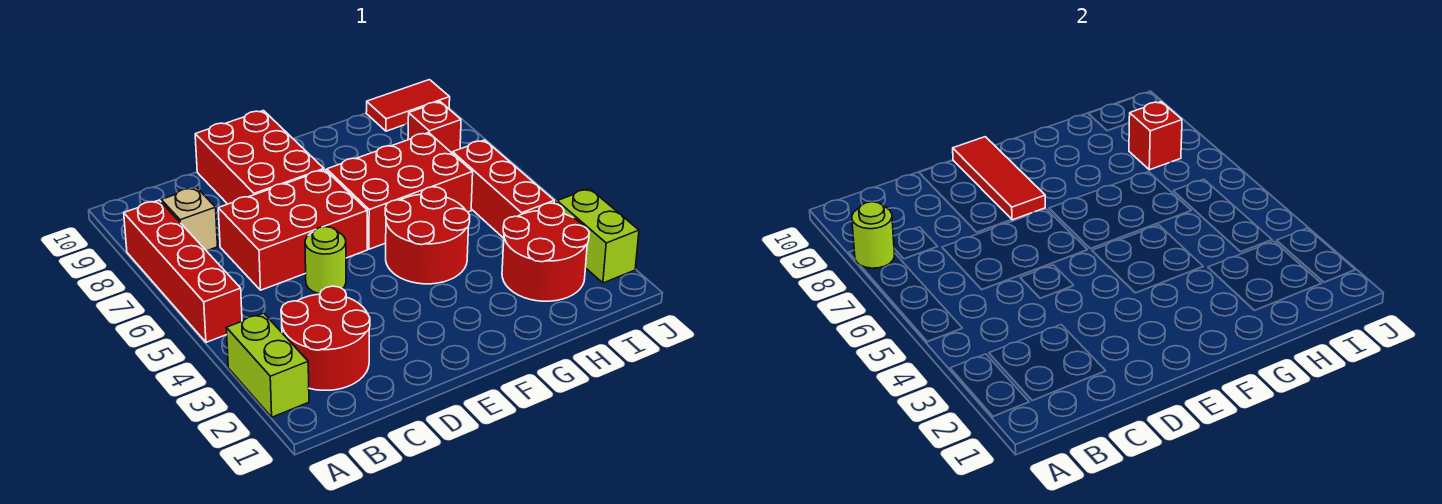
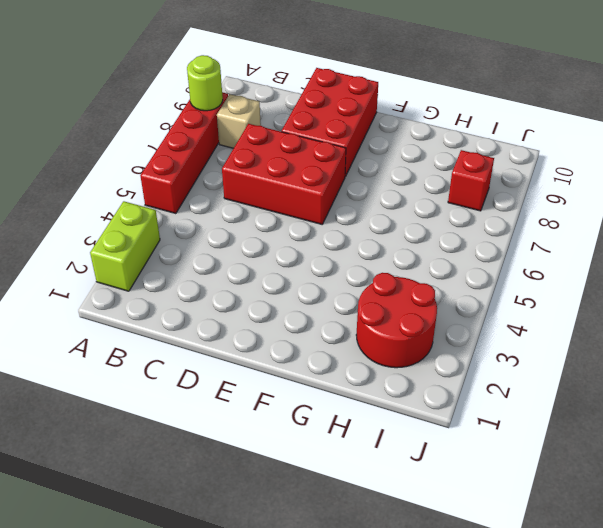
none -> red round brick B2:C3 level 1
none -> lime round brick D5 level 1
none -> red round brick F4:G5 level 1

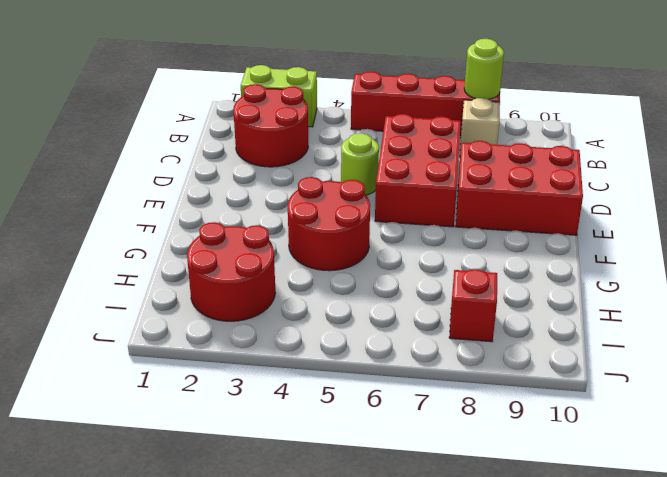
none -> red brick F6:H7 level 1
none -> red brick I4:I6 level 1
none -> red tile I10:J10 level 1

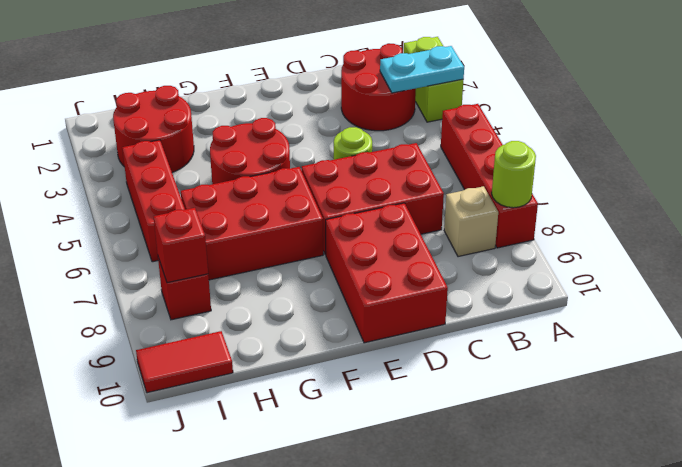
cyan plate A3:B3 level 2 -> none
none -> lime brick J2:J3 level 1
none -> red tile E8:E10 level 2

